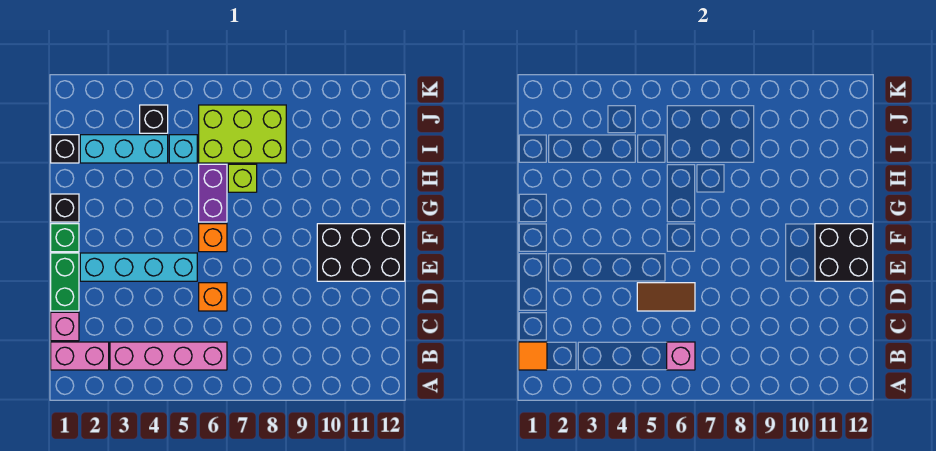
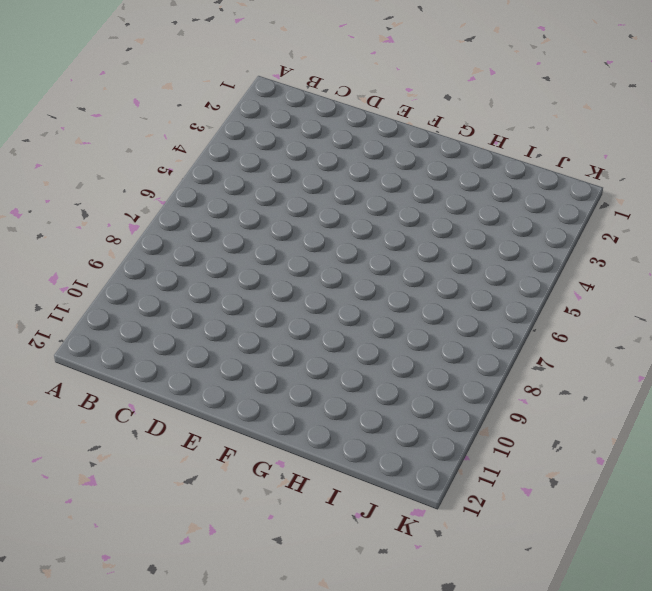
none -> pink brick B1:B2 level 1
none -> pink brick B3:B6 level 1
none -> pink brick C1 level 1

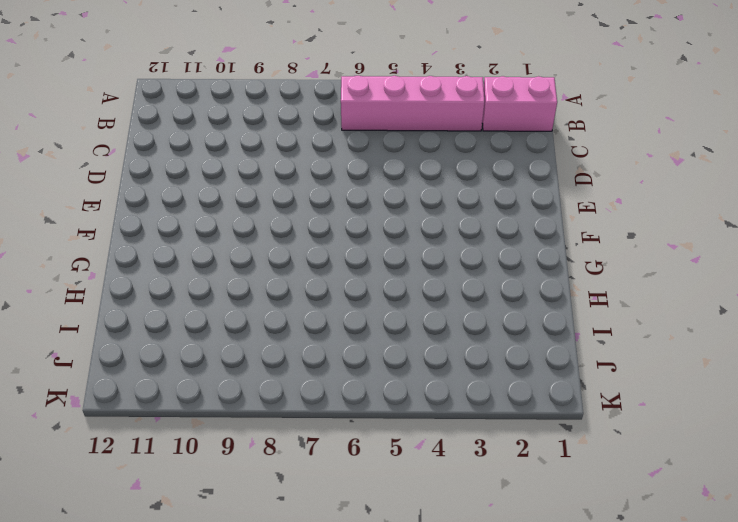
none -> pink brick C1 level 1
none -> green brick D1:E1 level 1
none -> orange brick D6 level 1

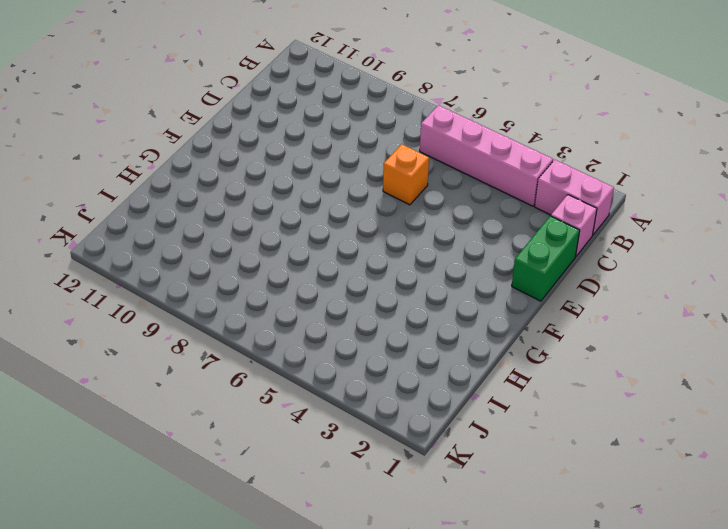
none -> cyan brick E2:E5 level 1
none -> black brick E10:F12 level 1
none -> green brick F1 level 1

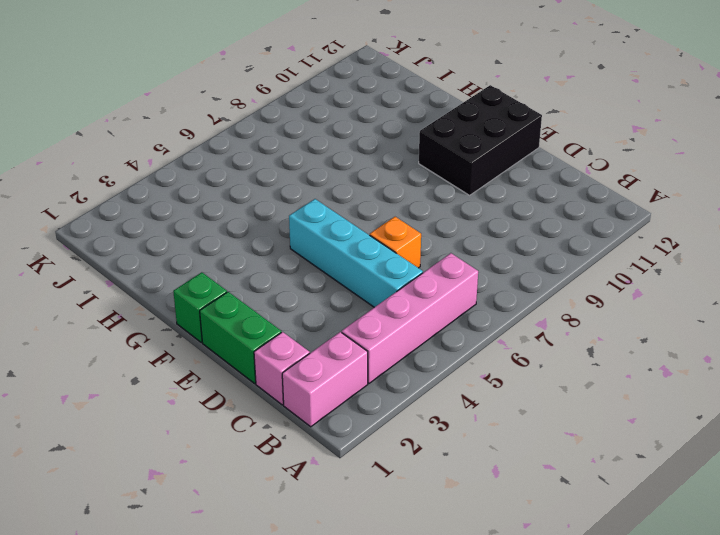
cyan brick C5:F5 level 1 -> cyan brick E2:E5 level 1
none -> orange brick F6 level 1
none -> black brick G1 level 1
none -> purple brick G6:H6 level 1

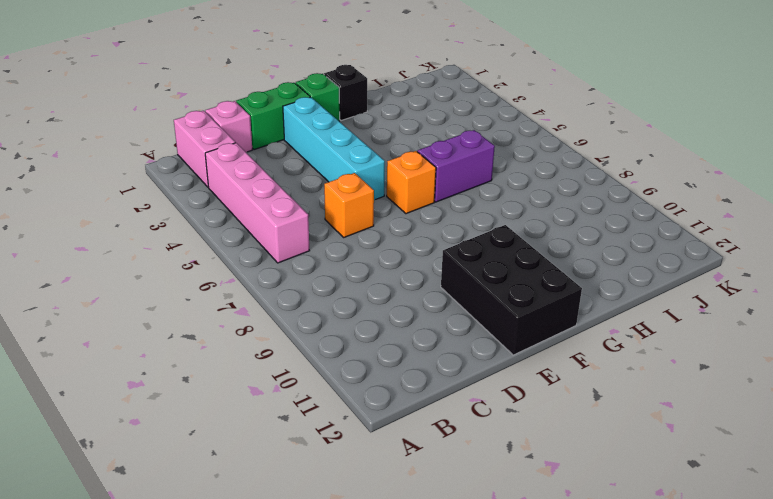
none -> lime brick H7 level 1
none -> black brick I1 level 1
none -> cyan brick I2:I4 level 1

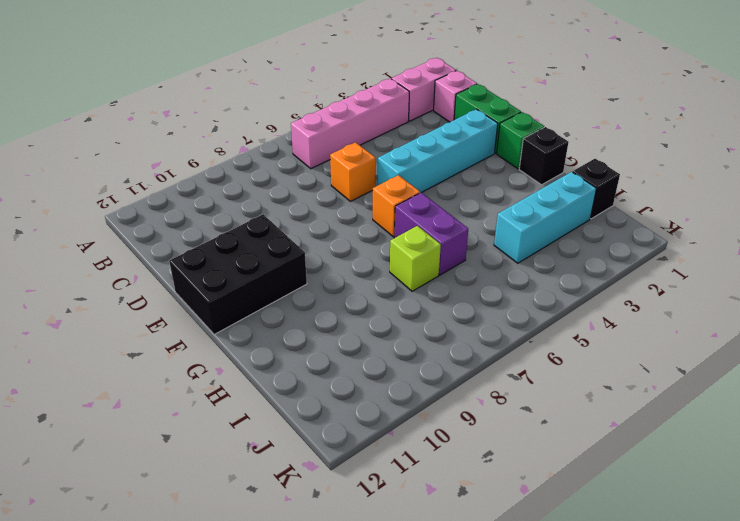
none -> cyan brick I5 level 1
none -> lime brick I6:J8 level 1
none -> black brick J4 level 1

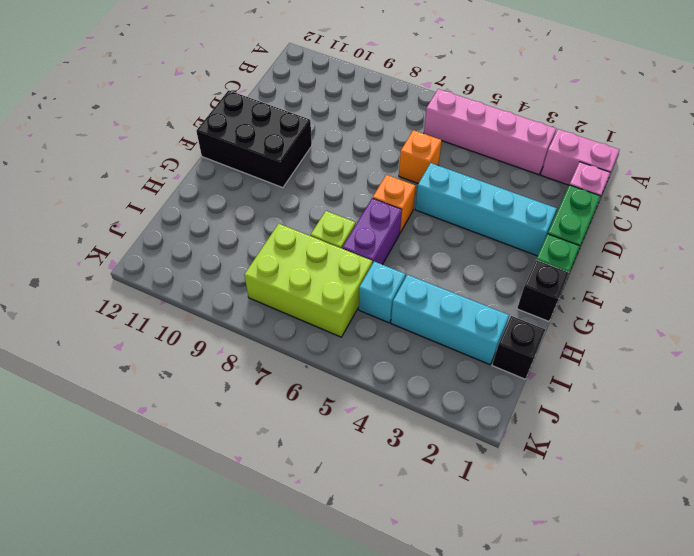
none -> black brick J4 level 1
none -> orange tile B1 level 2
none -> pink brick B6 level 2

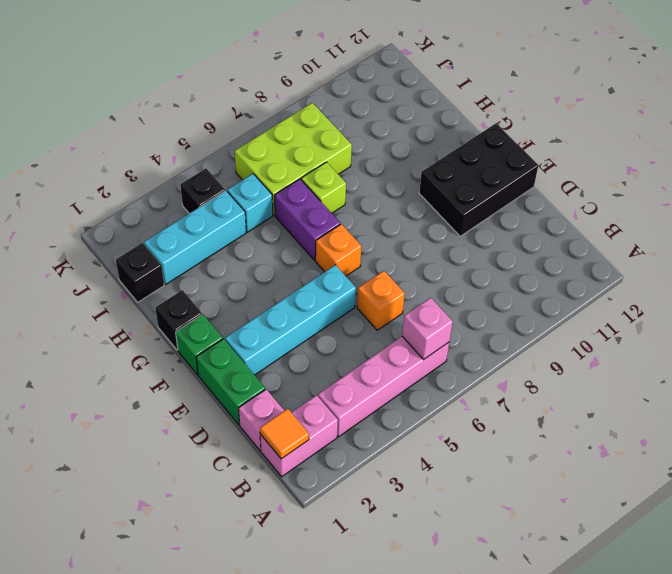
none -> brown tile D5:D6 level 2
none -> black brick E11:F12 level 2

